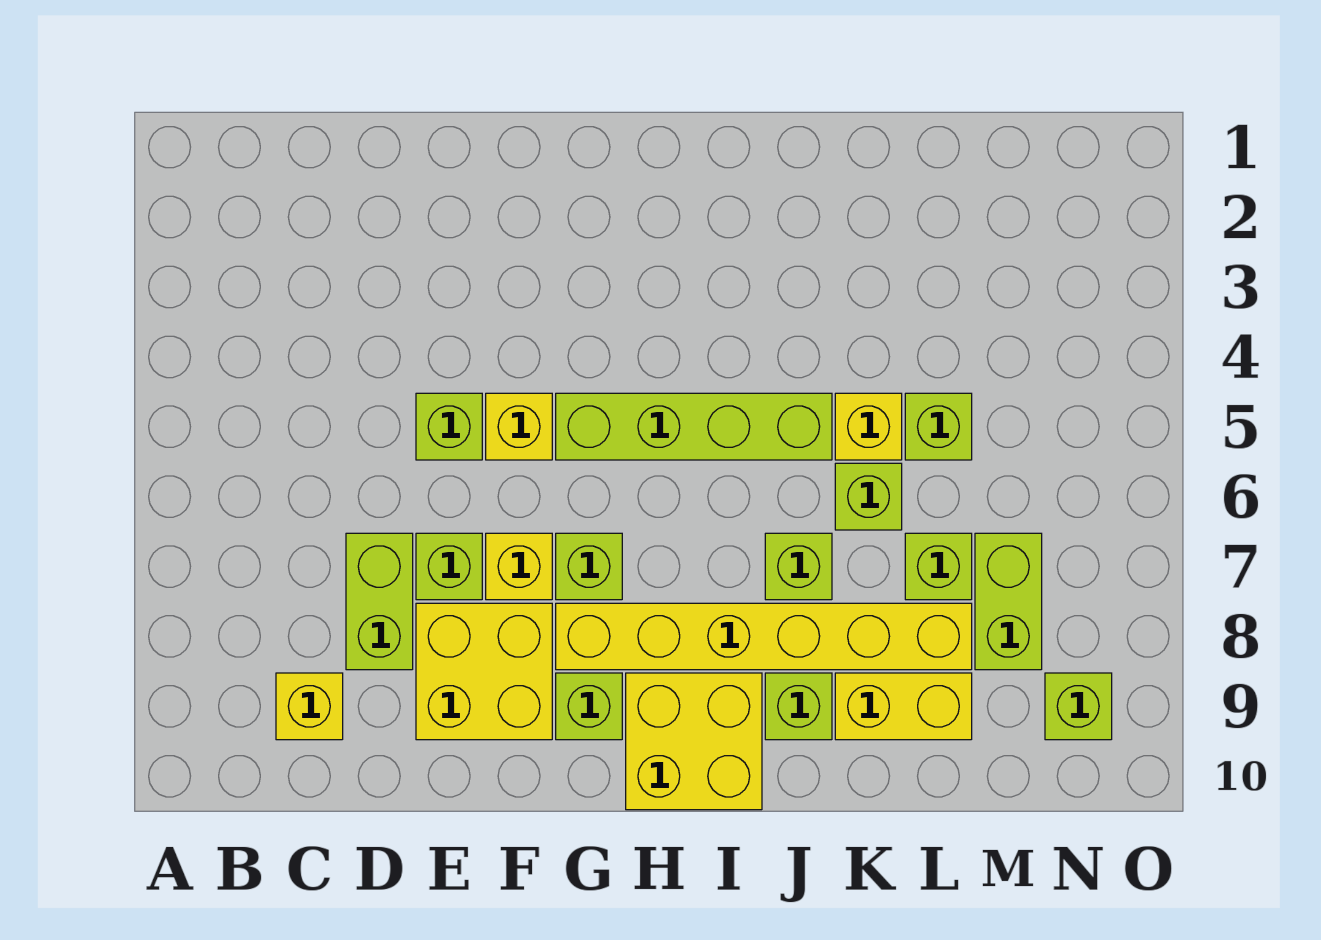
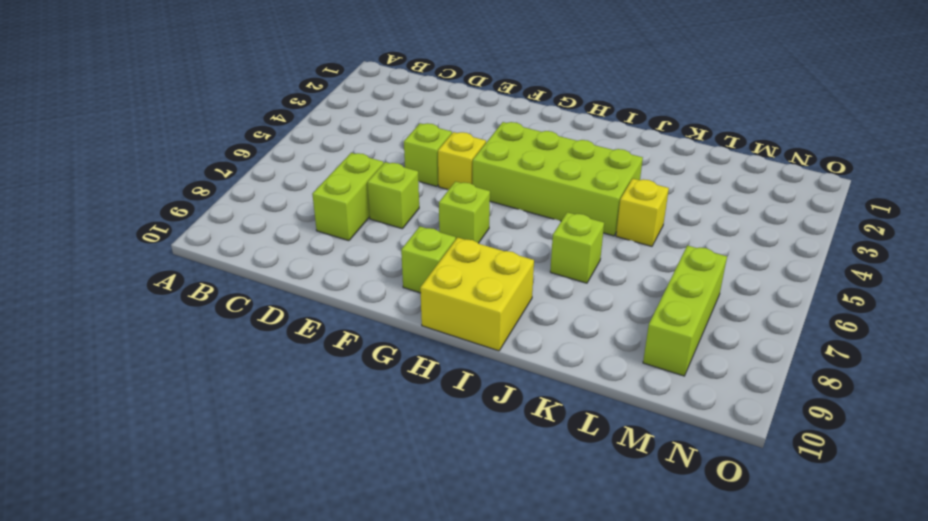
lime brick G4:J5 level 1 -> lime brick G5:J5 level 1
lime brick M7:M9 level 1 -> lime brick M7:M8 level 1
none -> yellow brick C9 level 1
none -> yellow brick E8:F9 level 1
none -> yellow brick F7 level 1

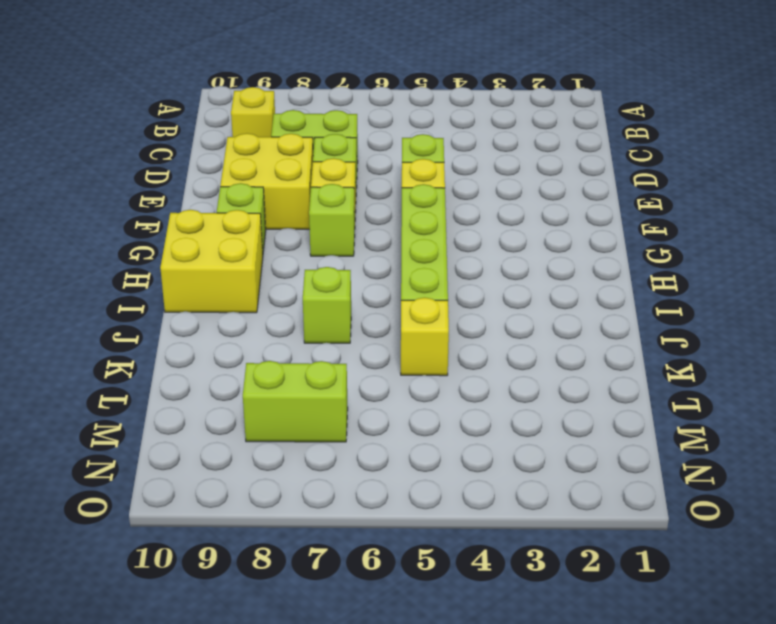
none -> yellow brick G8:L8 level 1
none -> lime brick J9 level 1
none -> lime brick K6 level 1

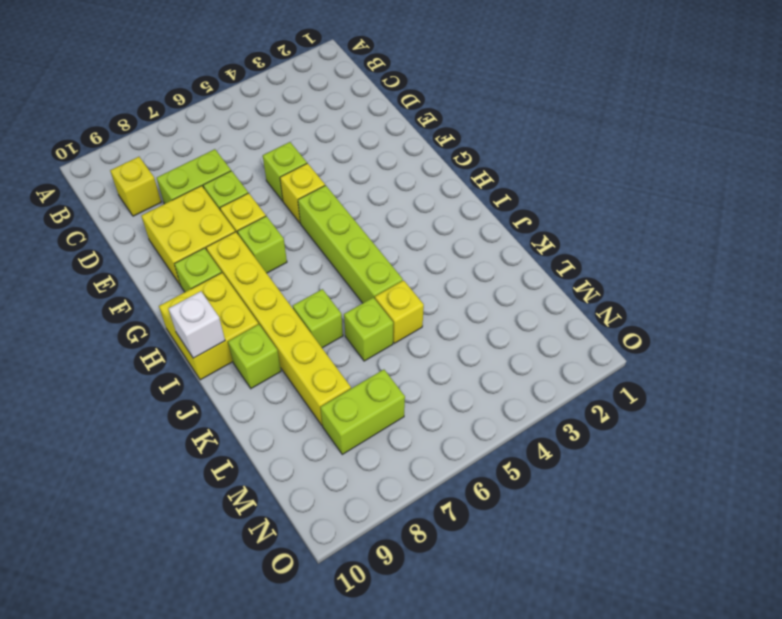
white brick I10 level 2 -> none
none -> yellow brick K9:L9 level 1
none -> lime brick L5 level 1
none -> lime brick L7 level 1

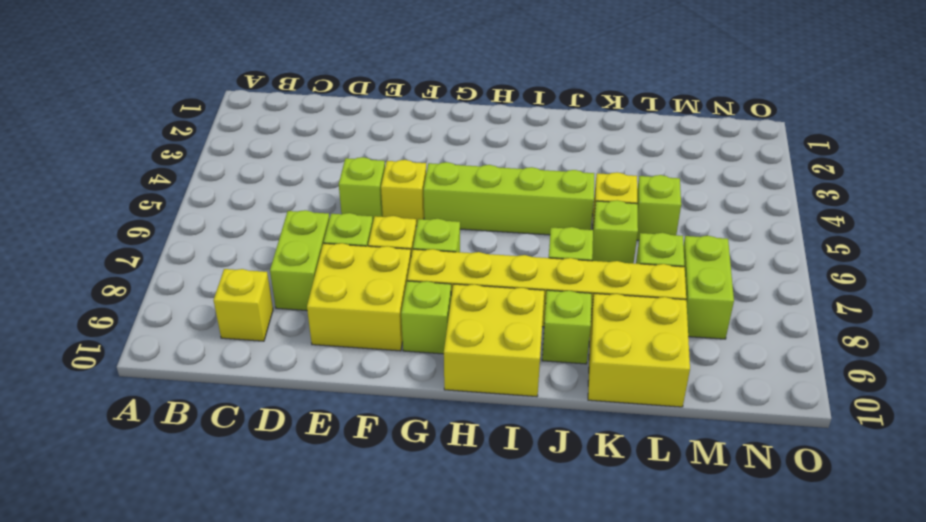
yellow brick K9:L10 level 1 -> yellow brick K9:L9 level 1
none -> lime brick N9 level 1

